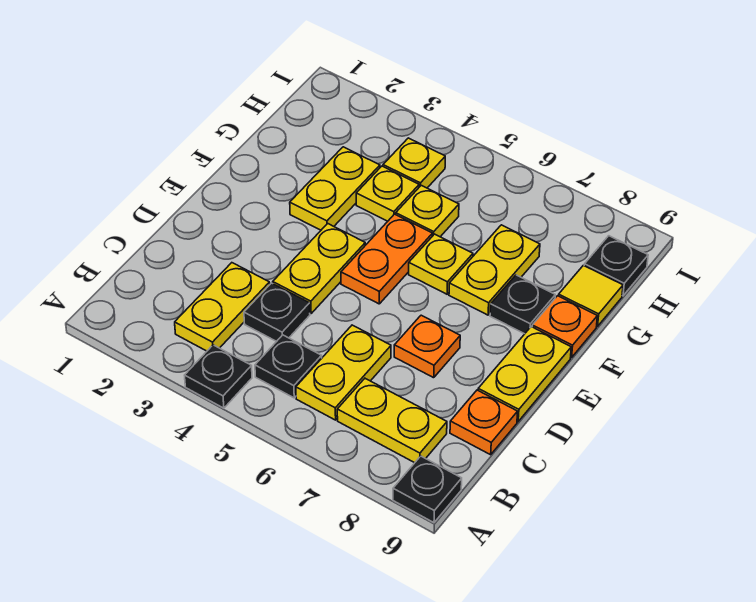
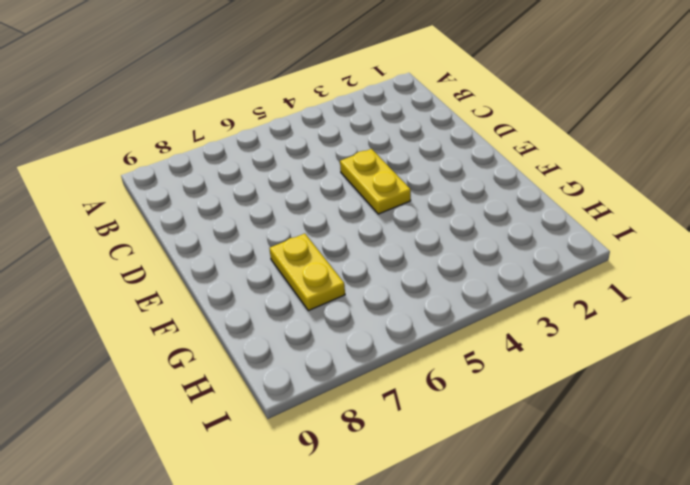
none -> black plate A4 level 1
none -> black plate A9 level 1
none -> yellow plate B3:C3 level 1

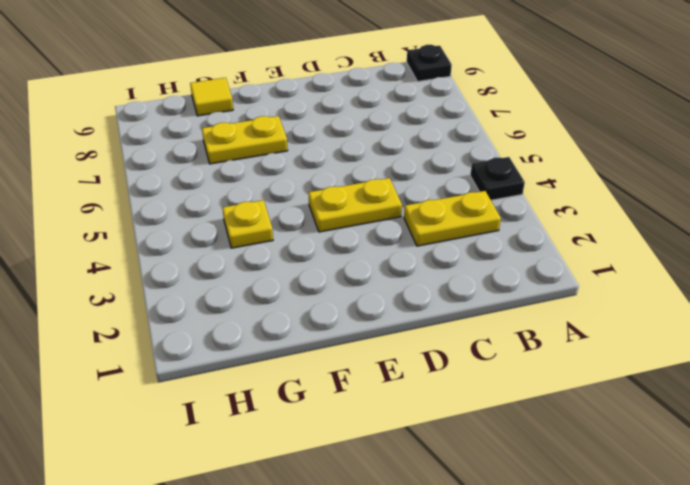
none -> black plate B5 level 1
none -> yellow plate B6:C6 level 1
none -> yellow plate B7:B8 level 1

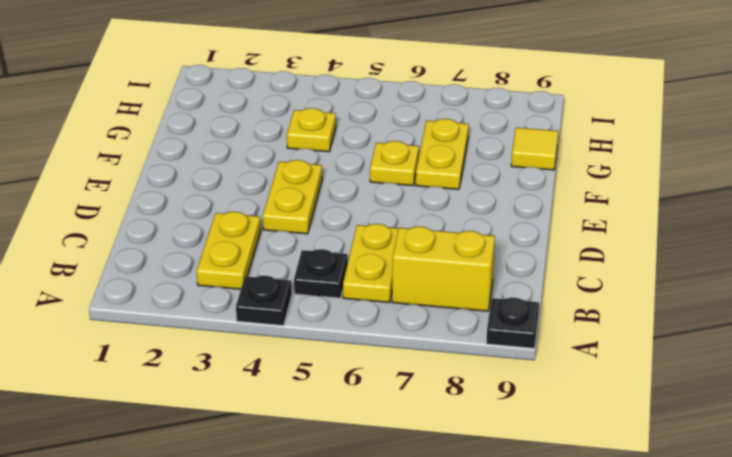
yellow brick B7:B8 level 1 -> yellow plate B7:B8 level 1
none -> black plate C4 level 1
none -> orange plate C9 level 1
none -> orange plate D7 level 1

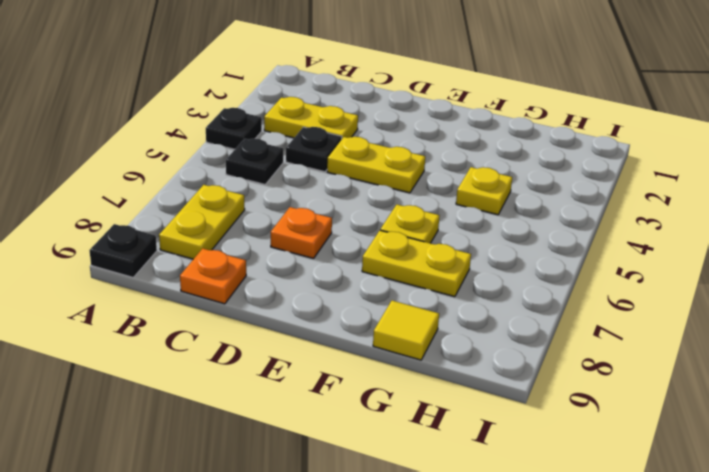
none -> yellow plate B6:C6 level 1
none -> yellow plate D9:E9 level 1
none -> orange plate E5:F5 level 1

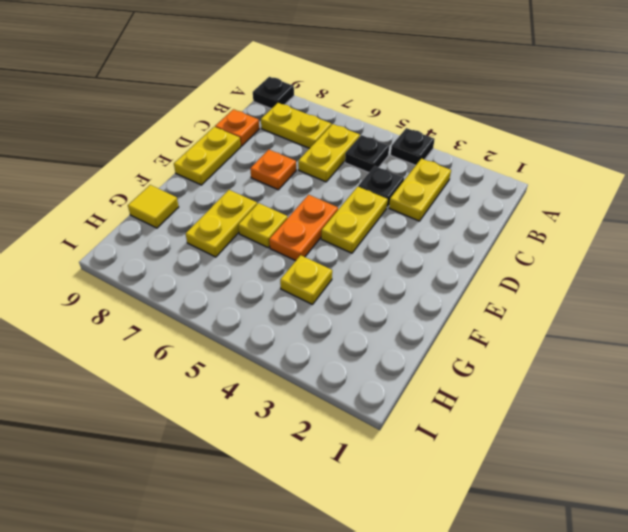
none -> yellow plate F3:G3 level 1
none -> black plate F8 level 1
none -> orange plate F9 level 1

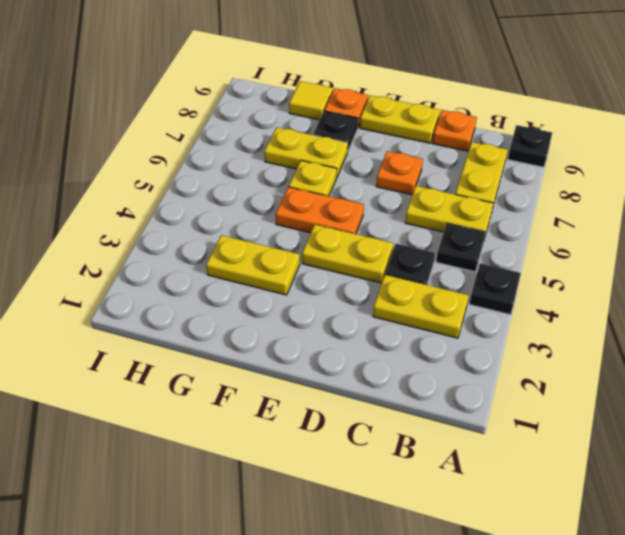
none -> yellow plate G4 level 1
none -> yellow plate G5 level 1
none -> yellow plate H4 level 1

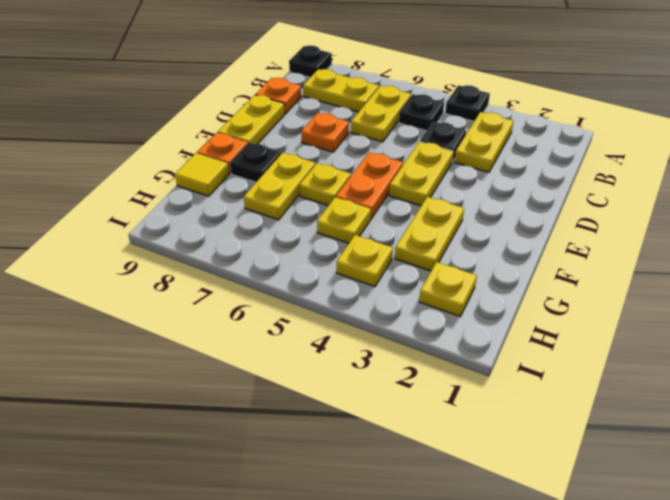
yellow plate H2 level 1 -> yellow plate G4 level 1
none -> black plate H9 level 1

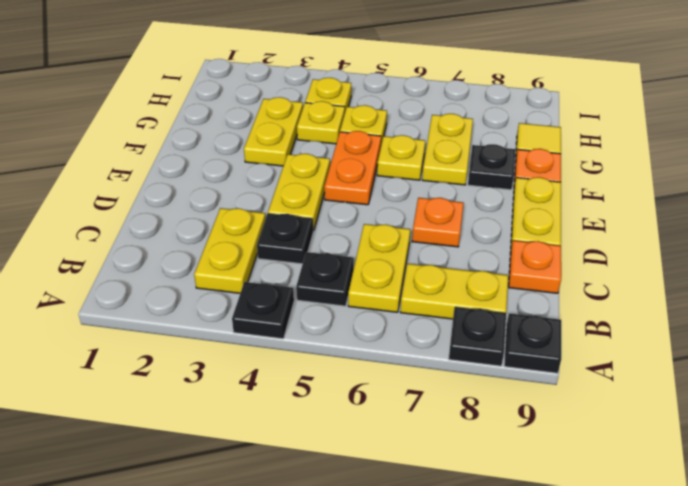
black plate A8 level 1 -> black plate H9 level 1

